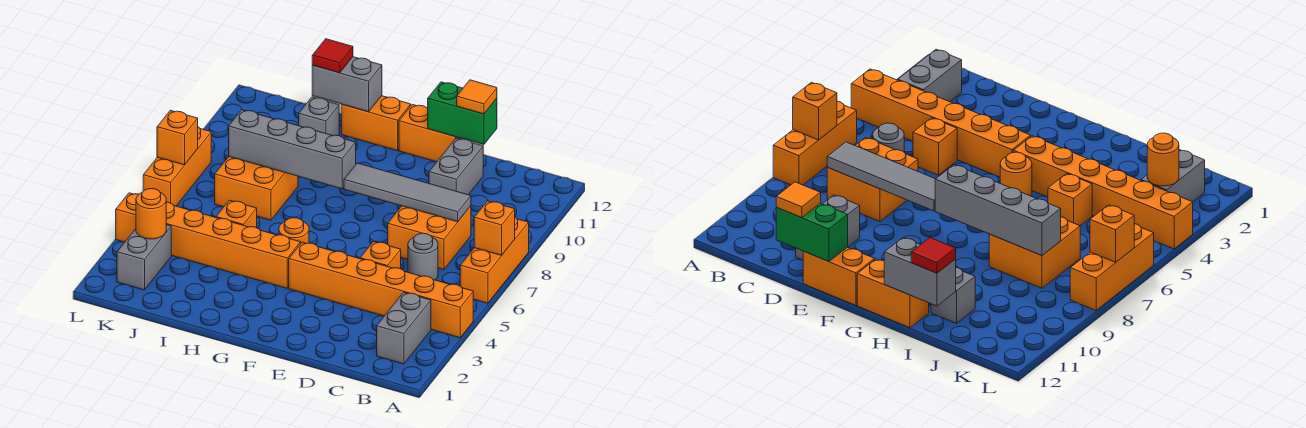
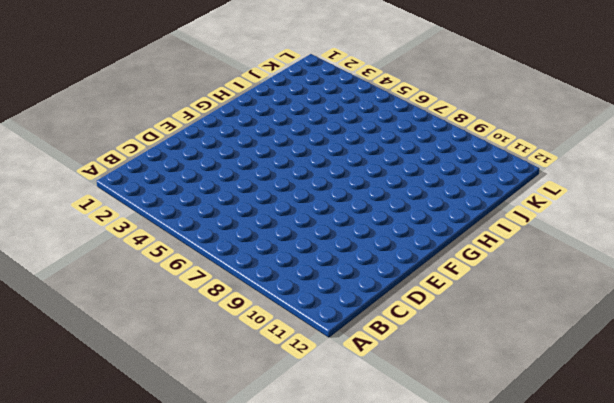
none -> orange brick A4:F4 level 1
none -> orange brick A6:A8 level 1
none -> grey brick B2:B3 level 1

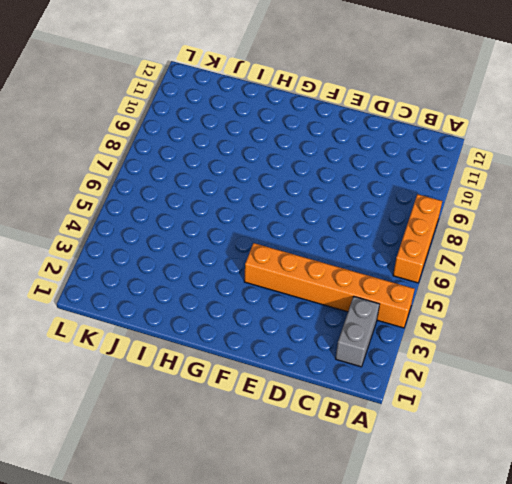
none -> grey round brick C6 level 1
none -> orange brick C7:D8 level 1
none -> orange brick D5 level 1

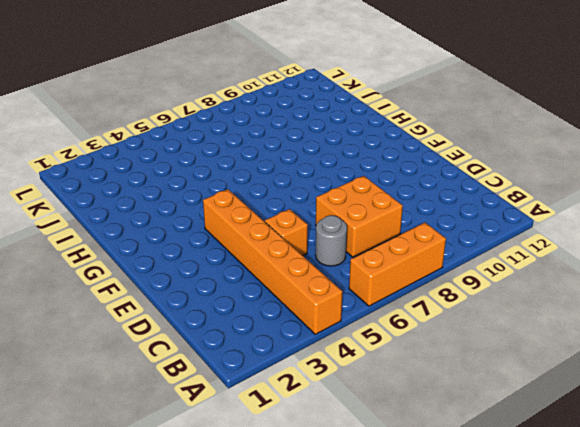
none -> grey brick B2:B3 level 1
none -> grey brick D10:D11 level 1
none -> orange brick E12:F12 level 1

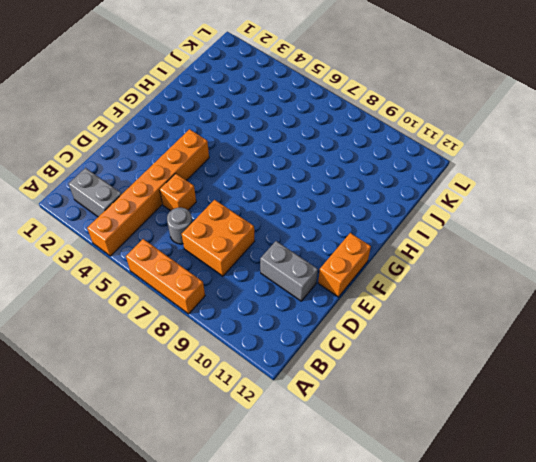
none -> orange brick G4:L4 level 1
none -> orange round brick G5 level 1
none -> orange brick G12:H12 level 1

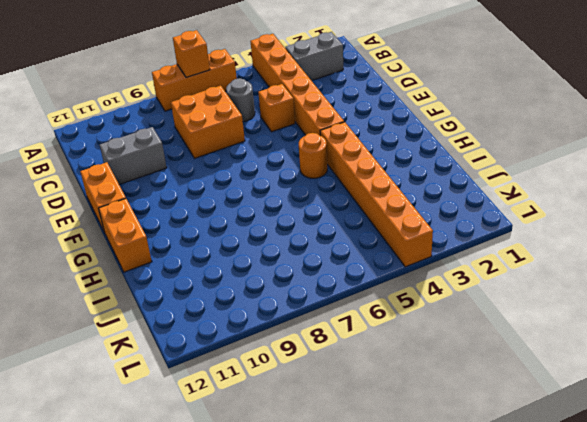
none -> orange brick I5 level 1
none -> orange brick I7:J8 level 1
none -> grey brick I11 level 1

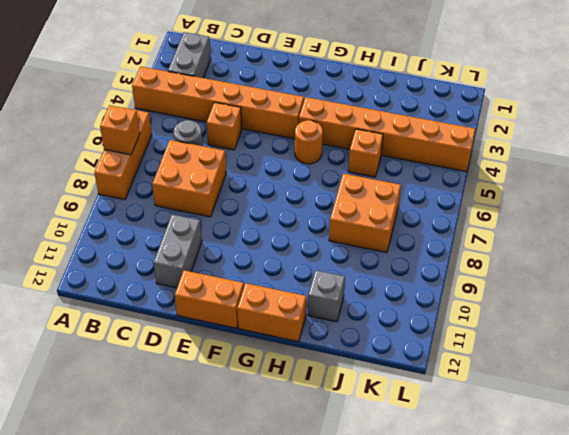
none -> grey brick K2:K3 level 1
none -> orange brick L6:L8 level 1
none -> grey tile C8:F8 level 2

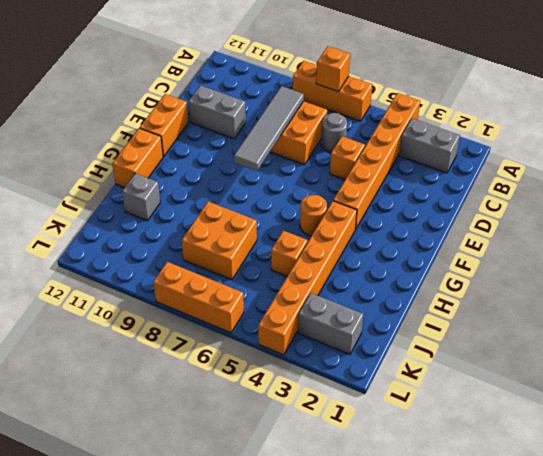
none -> green brick D12:E12 level 2
none -> grey brick G8:J8 level 2
none -> grey brick H12:I12 level 2

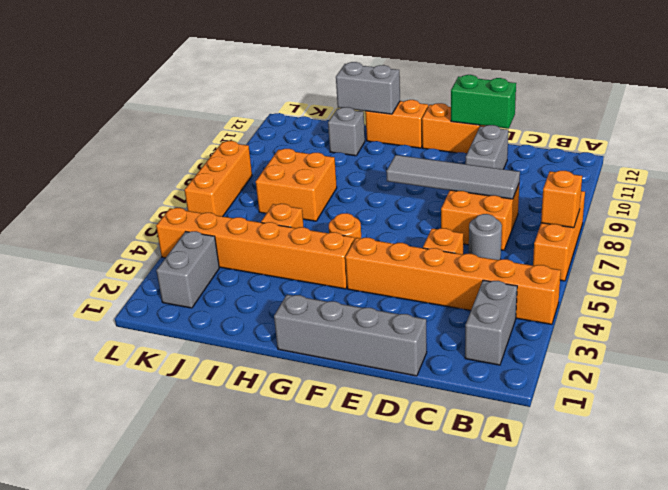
grey brick D1:G1 level 1 -> grey brick G8:J8 level 2
none -> orange round brick K3 level 2
none -> orange brick L7 level 2
none -> orange tile D12 level 3

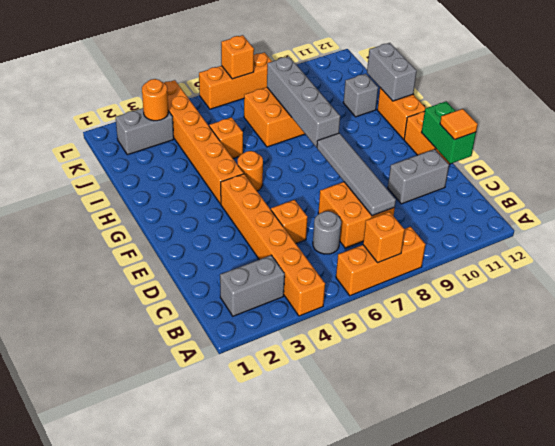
none -> red tile I12 level 3

